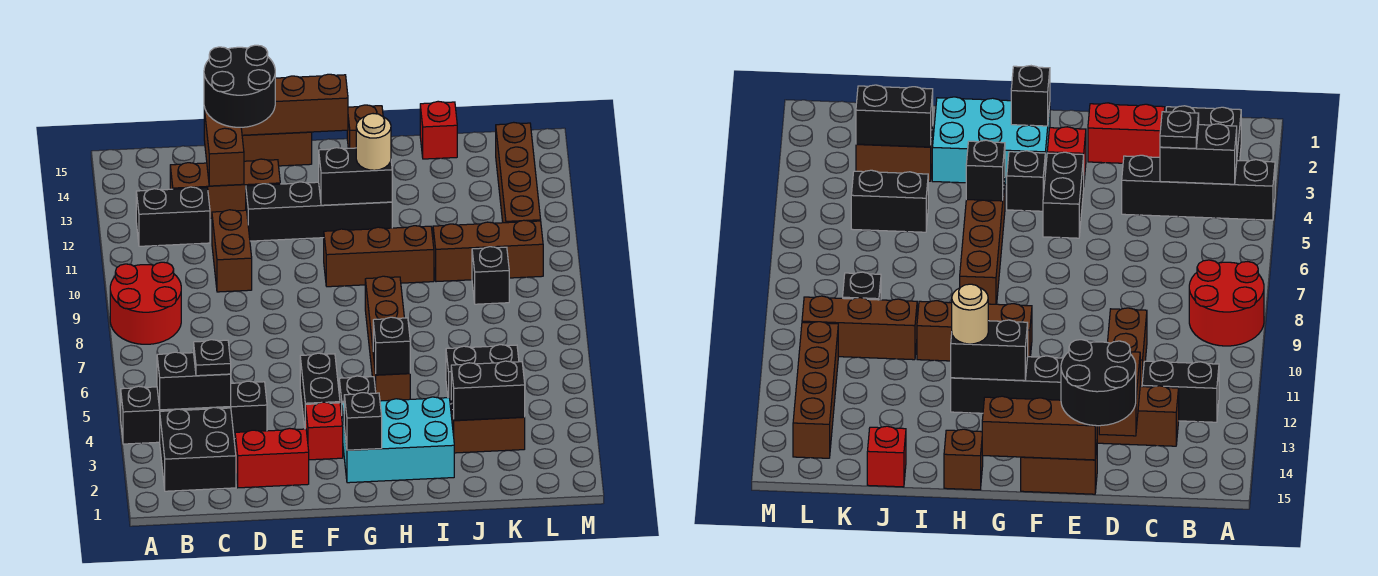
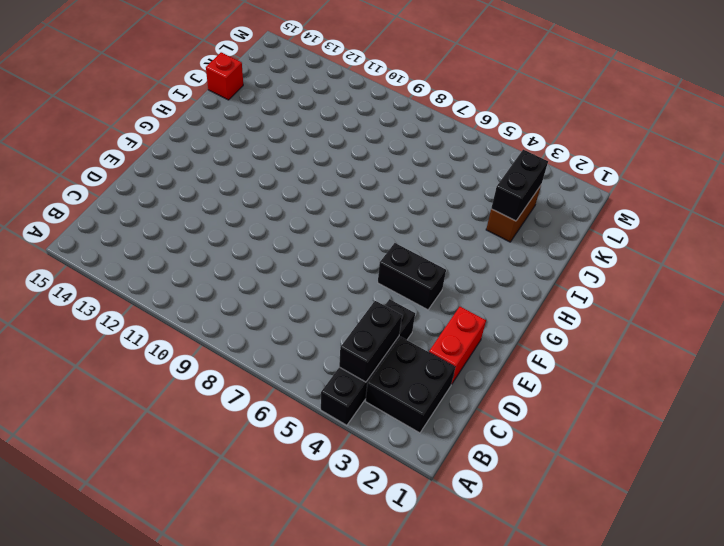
none -> red round brick A8:B9 level 1
none -> black brick B12:C12 level 1
none -> brown brick C13:E13 level 1
none -> brown brick D10:D11 level 1

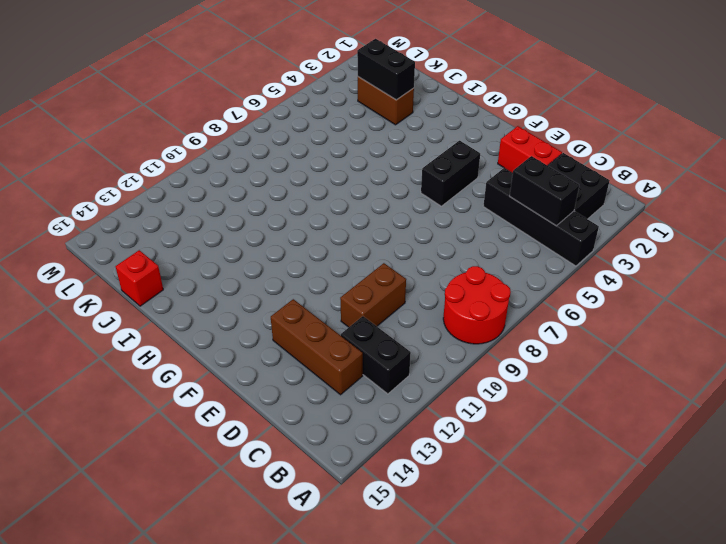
none -> black brick E12:H12 level 1
none -> brown brick E15:F15 level 1
none -> red brick F3 level 1
none -> cyan brick G2:I3 level 1

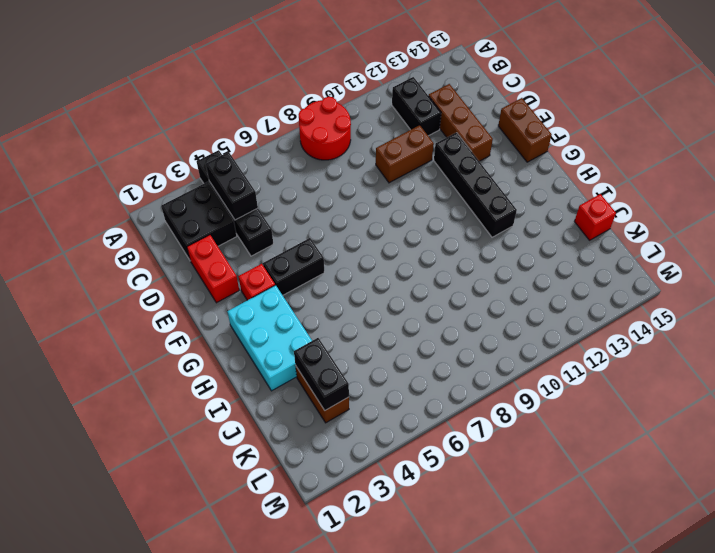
none -> black brick G4 level 1
none -> brown brick G10:I10 level 1
none -> brown brick H5:H8 level 1
none -> brown brick H15 level 1

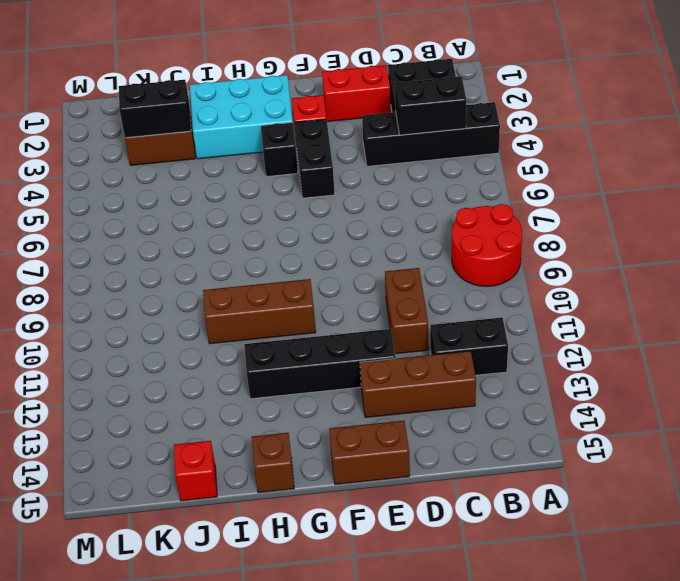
none -> brown brick H5:H8 level 1
none -> black brick J5:K5 level 1
none -> brown brick J10:L10 level 1
none -> black brick K9 level 1

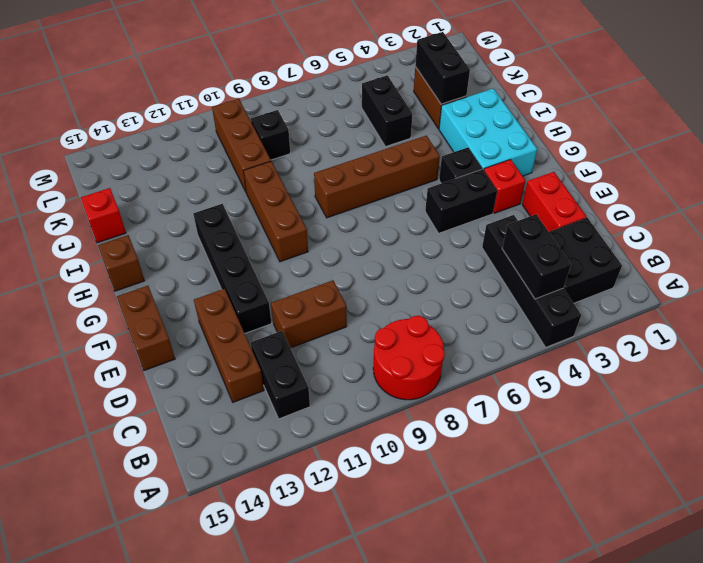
none -> brown brick L11:L14 level 1
none -> brown brick D13:D14 level 2
none -> brown brick E15:G15 level 2
none -> black brick G2 level 2

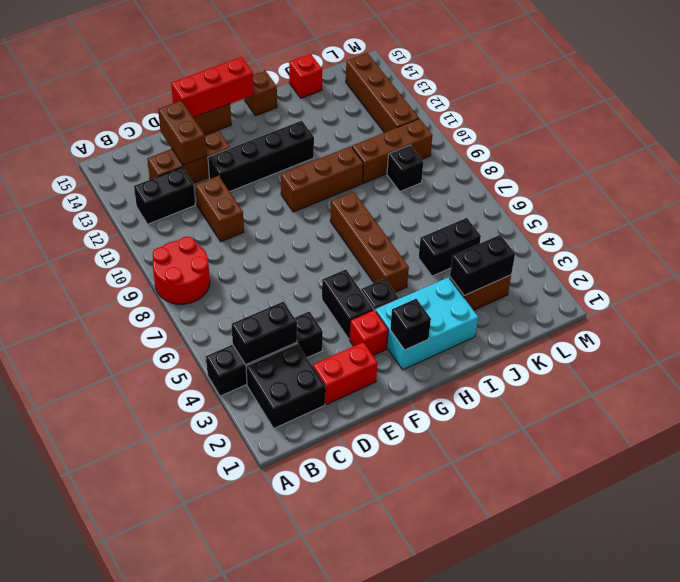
red brick E15:G15 level 2 -> brown brick E15:G15 level 2
none -> black brick G12:H12 level 2
none -> black brick H5 level 2
none -> black plate C4 level 3
none -> black round brick D14:E15 level 3

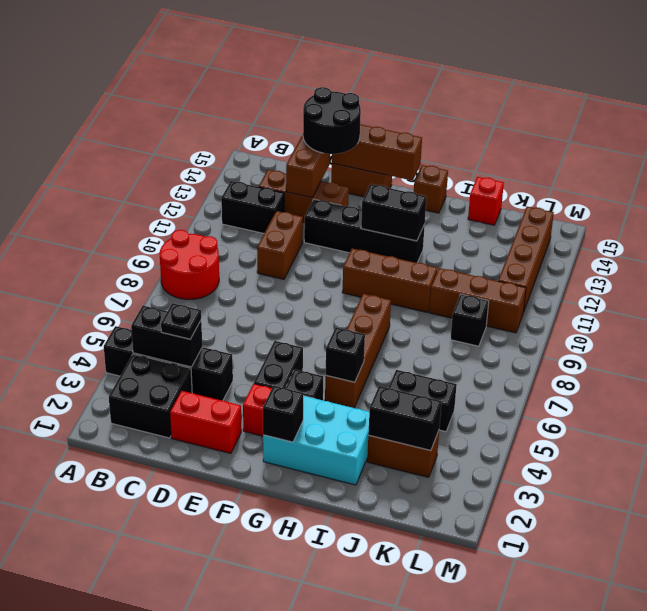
none -> tan round brick H12 level 3

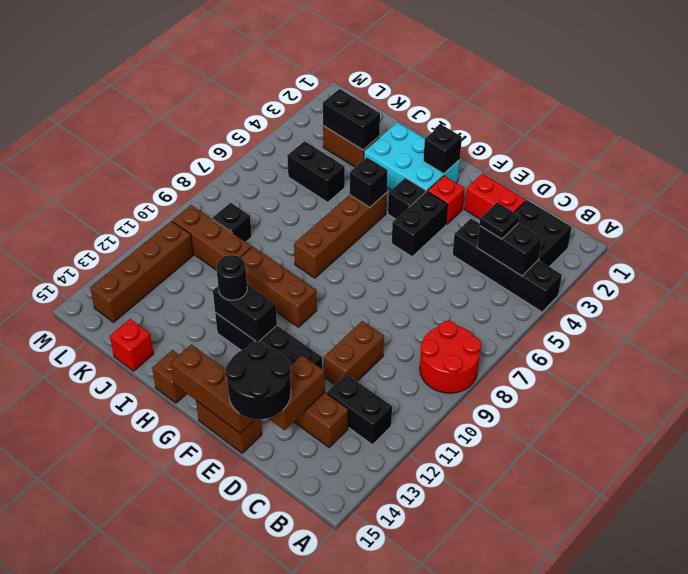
black round brick H12 level 3 -> tan round brick H12 level 3

